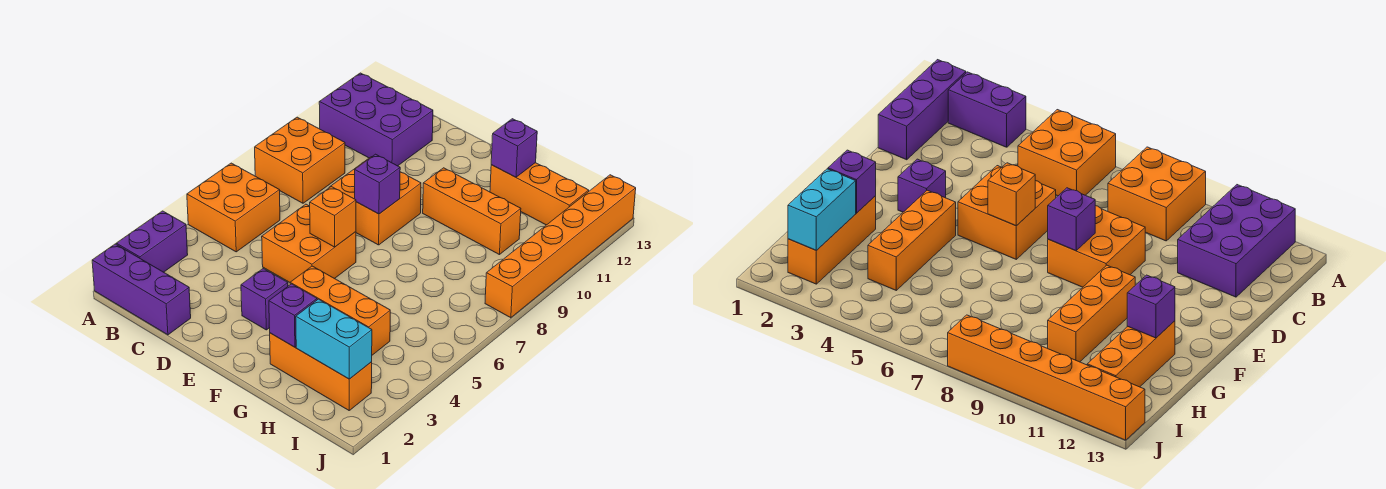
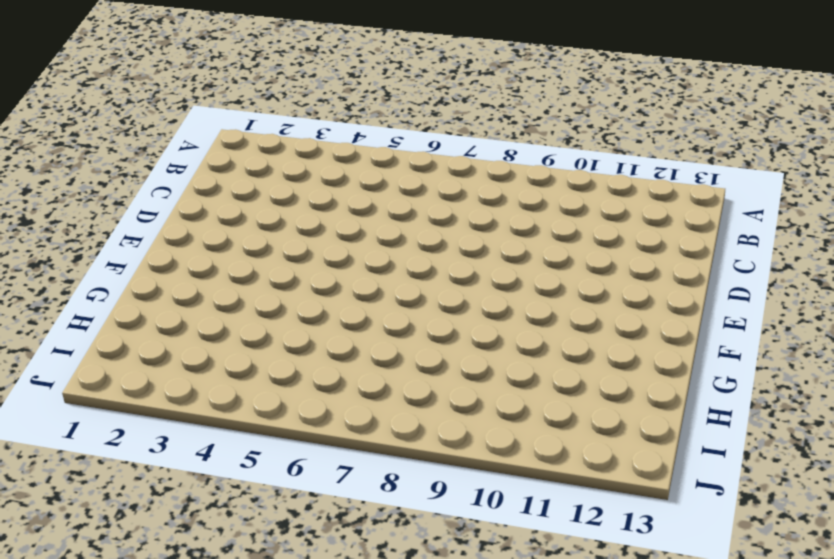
none -> purple brick A1:C1 level 1
none -> purple brick A2:A3 level 1
none -> orange brick A5:B6 level 1

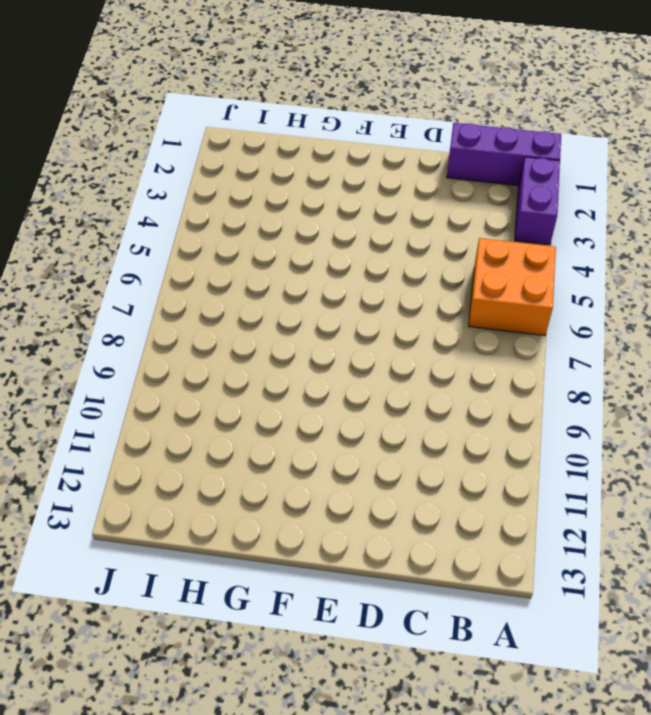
none -> orange brick A8:B9 level 1
none -> purple brick A11:C12 level 1
none -> orange brick D5:E6 level 1

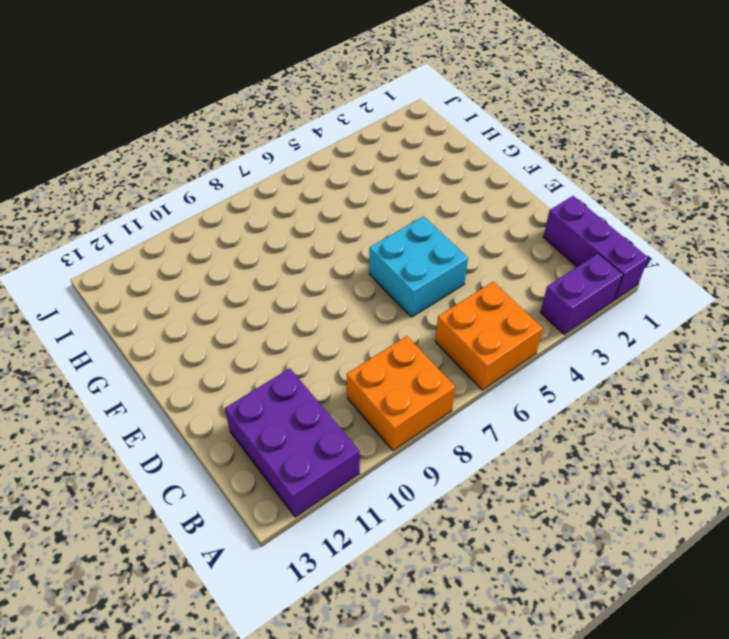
cyan brick D5:E6 level 1 -> orange brick D5:E6 level 1
none -> orange brick D8:E9 level 1
none -> purple brick E3 level 1
none -> orange brick F4:H4 level 1

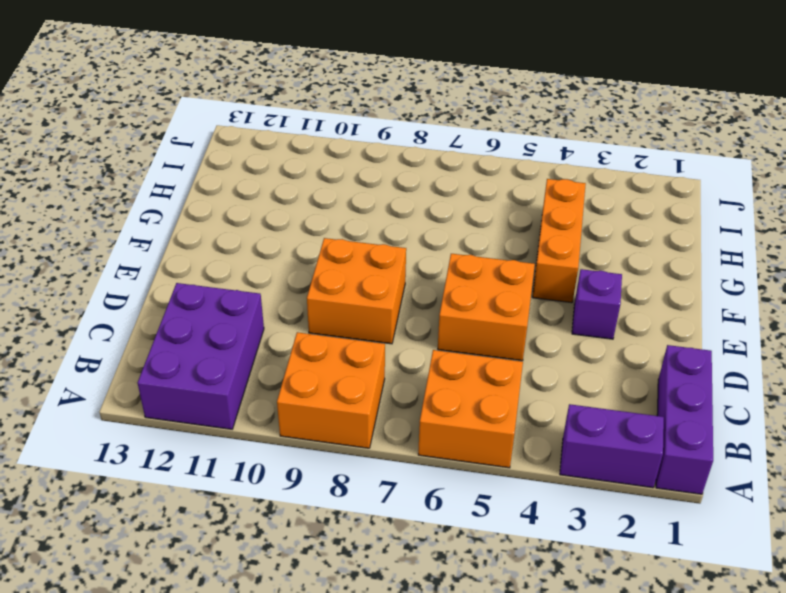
none -> orange brick F10:H10 level 1
none -> orange brick G2:I2 level 1
none -> orange brick G12:I12 level 1

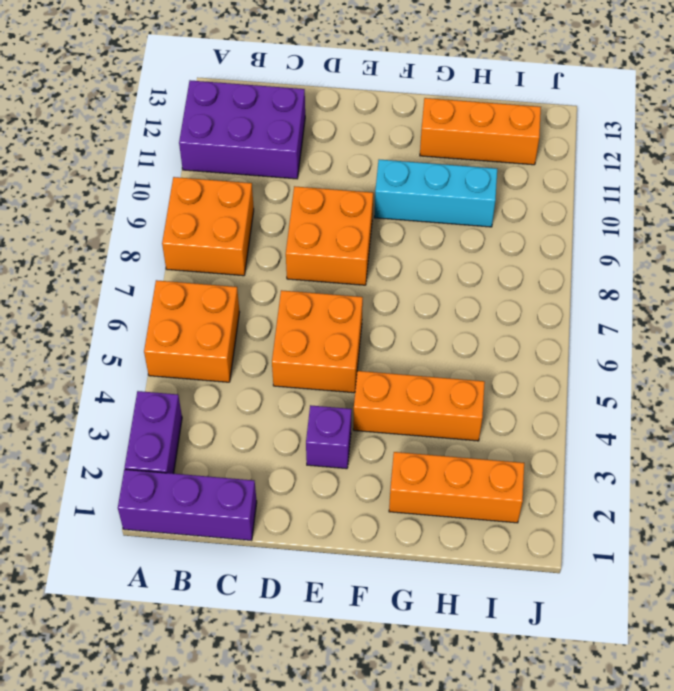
cyan brick F10:H10 level 1 -> orange brick F10:H10 level 1
none -> orange brick J8:J13 level 1
none -> orange brick E6 level 2
none -> purple brick E8 level 2

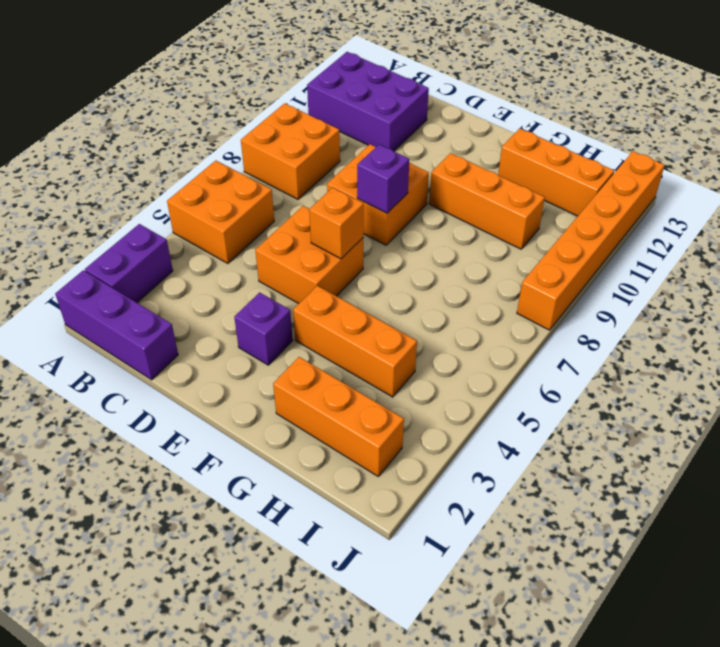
none -> purple brick G2 level 2
none -> purple brick G12 level 2
none -> cyan brick H2:I2 level 2

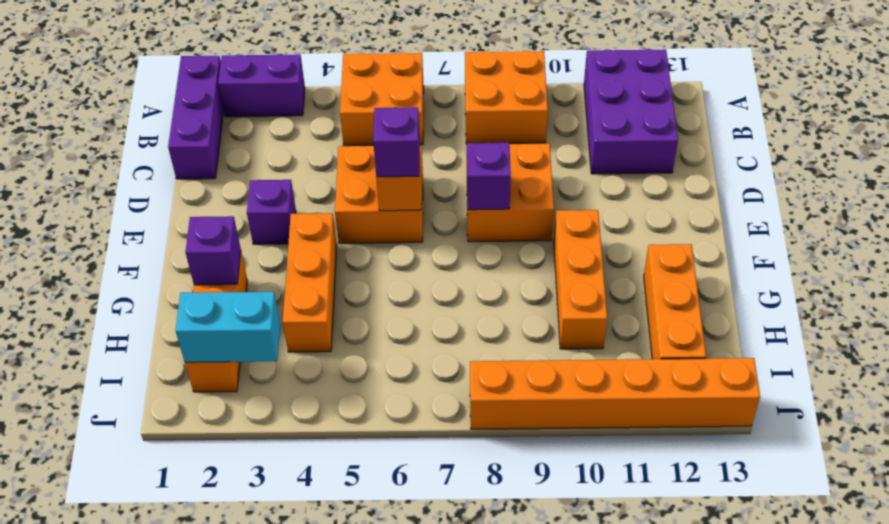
purple brick E6 level 3 -> purple brick G12 level 2
cyan brick I2:I3 level 2 -> cyan brick H2:I2 level 2

